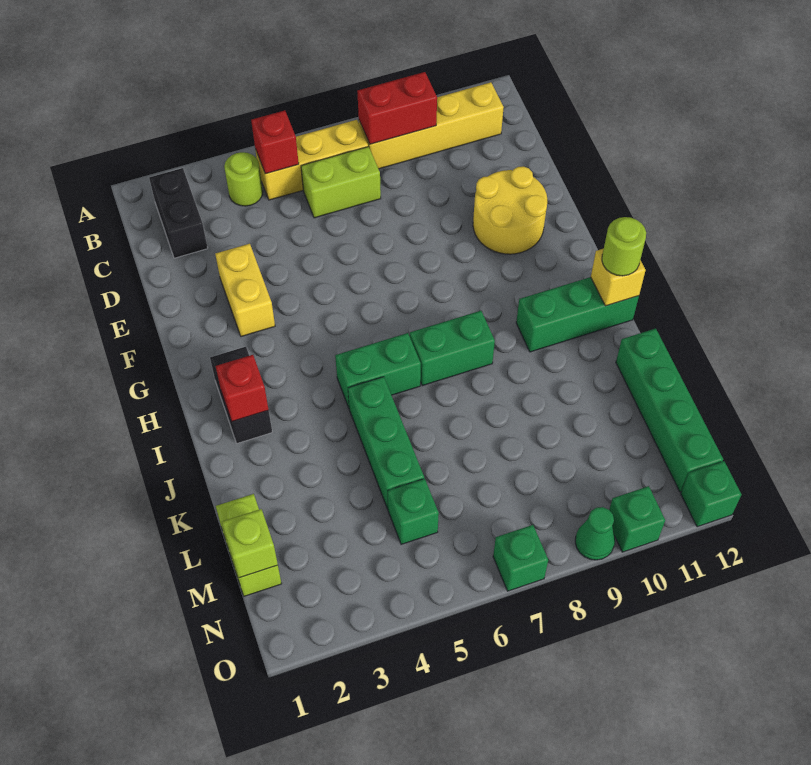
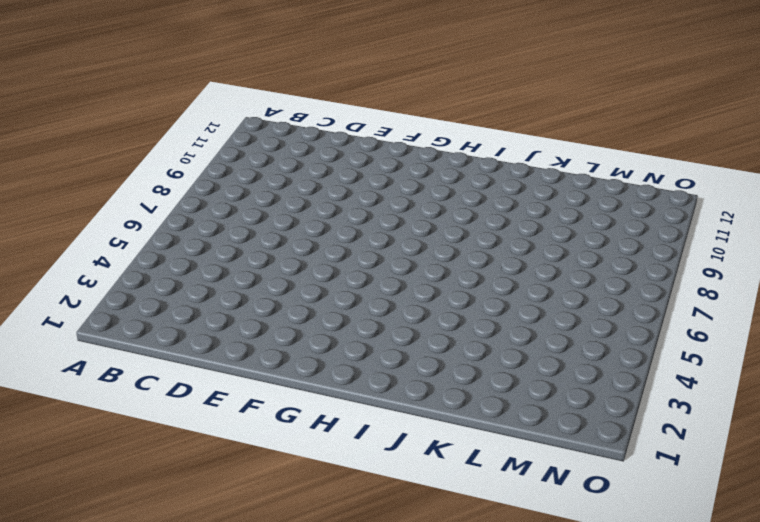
none -> black brick B2:C2 level 1
none -> lime round brick B4 level 1
none -> yellow brick B5:B7 level 1

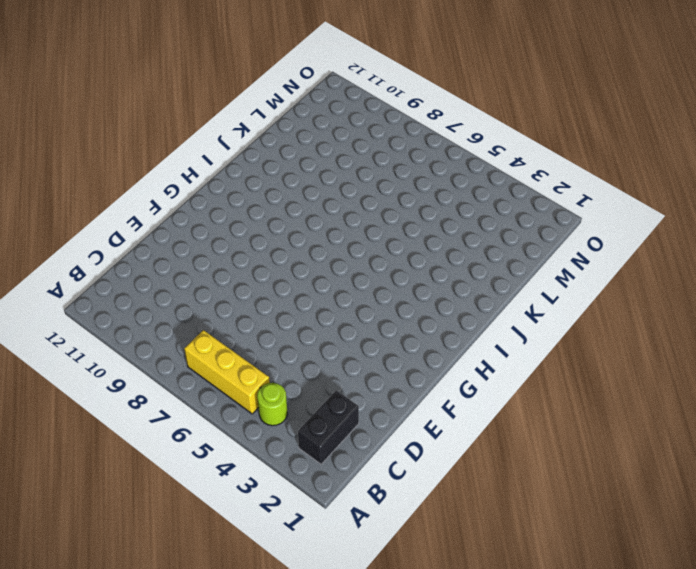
none -> yellow brick B8:B11 level 1
none -> lime brick C6:C7 level 1
none -> yellow brick E3:F3 level 1

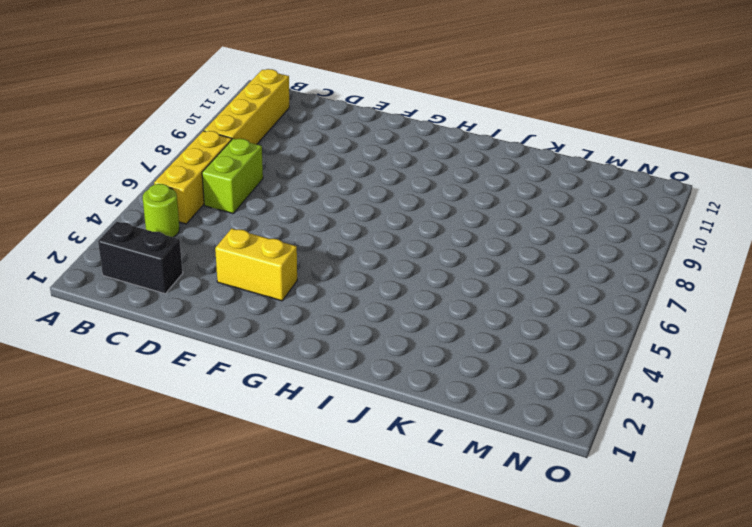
none -> yellow round brick E10:F11 level 1
none -> black brick H2:I2 level 1
none -> green brick I5:I6 level 1

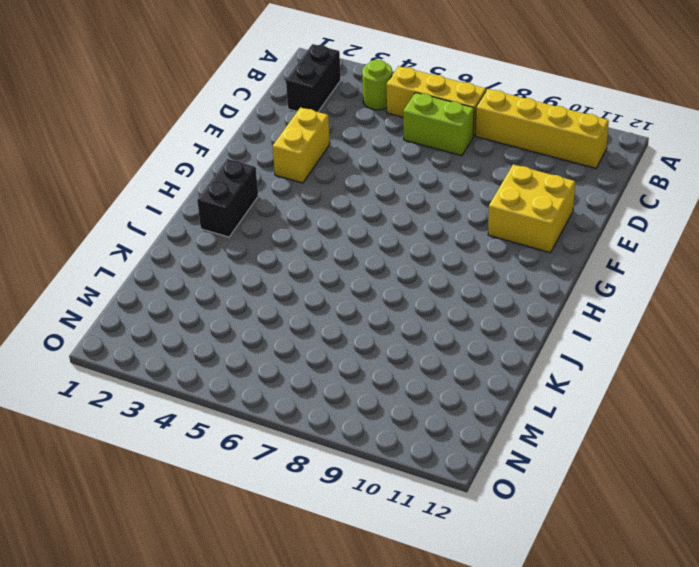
yellow brick E10:F11 level 1 -> yellow round brick E10:F11 level 1
none -> green brick I5:I6 level 1
none -> green brick I7:I8 level 1
none -> green brick I10:I12 level 1

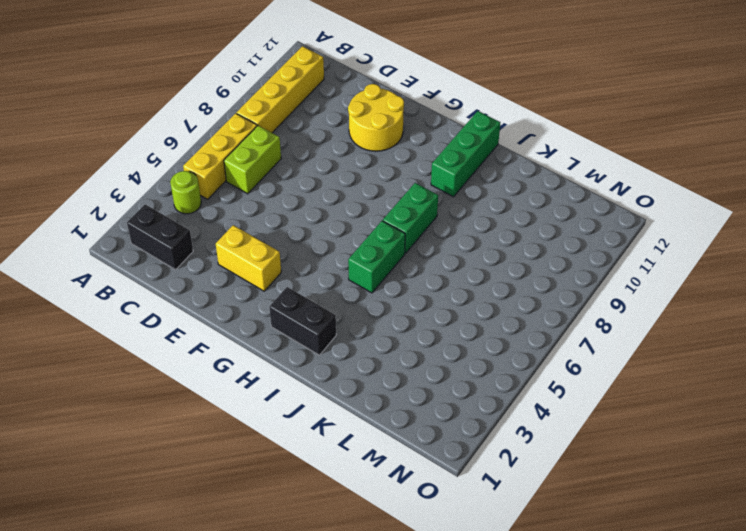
none -> green brick J5:L5 level 1
none -> green brick K12:N12 level 1
none -> lime brick L1:M1 level 1

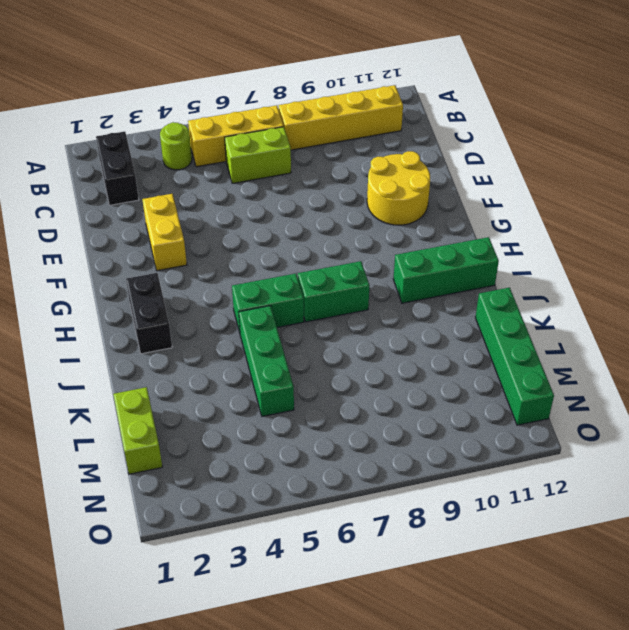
none -> green brick M5 level 1
none -> green brick O7 level 1
none -> green cone O9 level 1

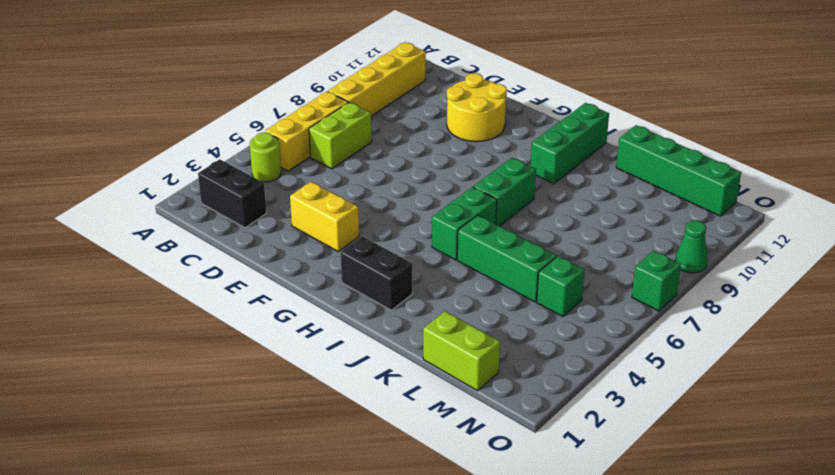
none -> green brick O10 level 1
none -> green brick O12 level 1
none -> red brick B5 level 2

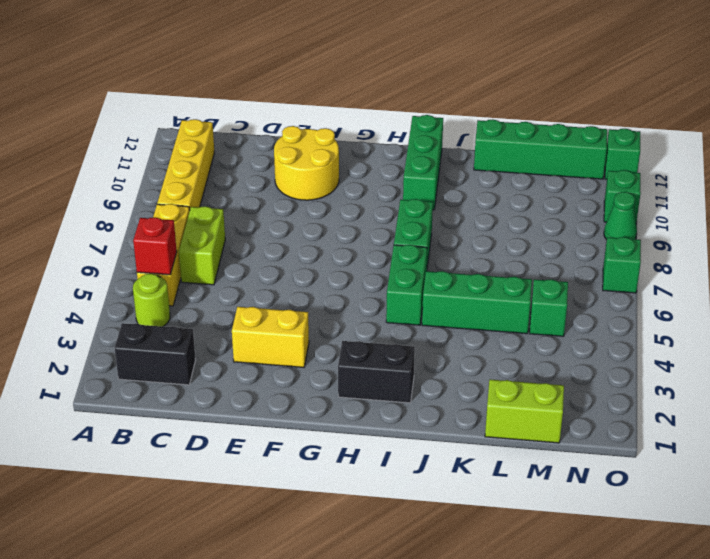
none -> red brick B8:B9 level 2
none -> red brick I2 level 2
none -> yellow brick I12 level 2

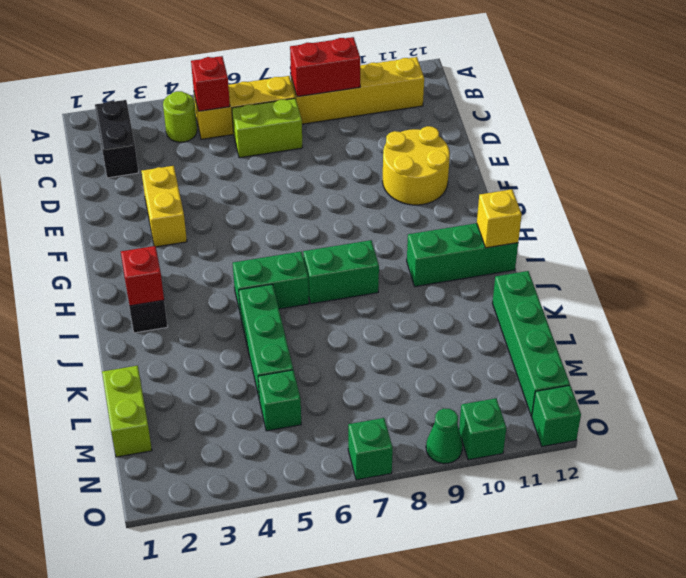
none -> lime brick M1 level 2
none -> lime round brick I12 level 3

